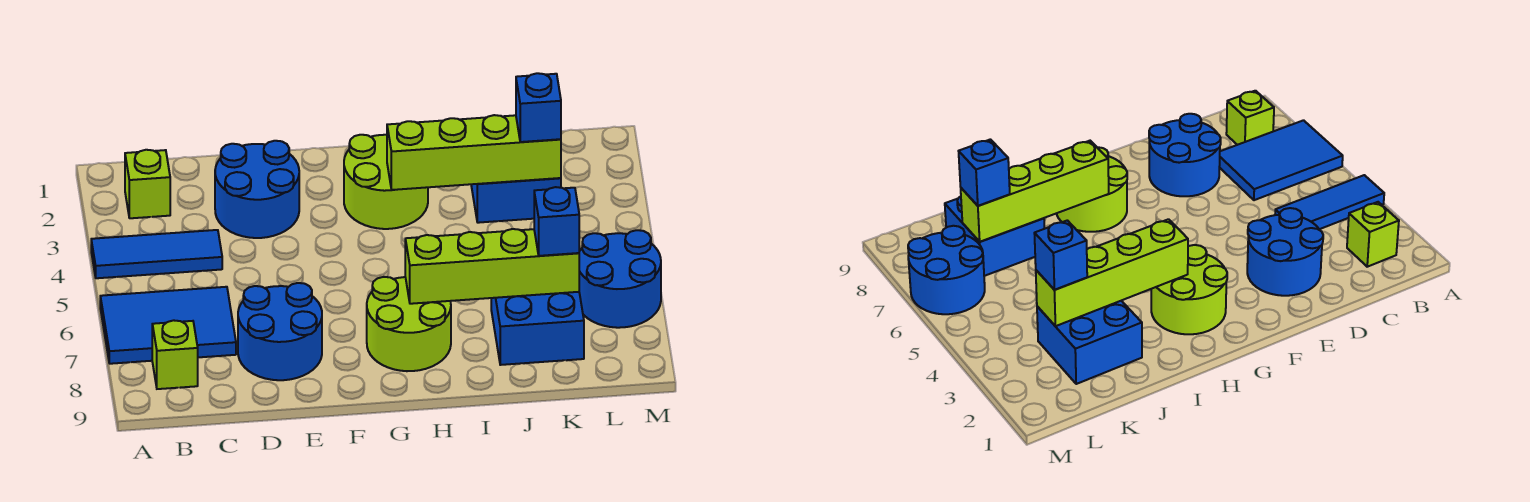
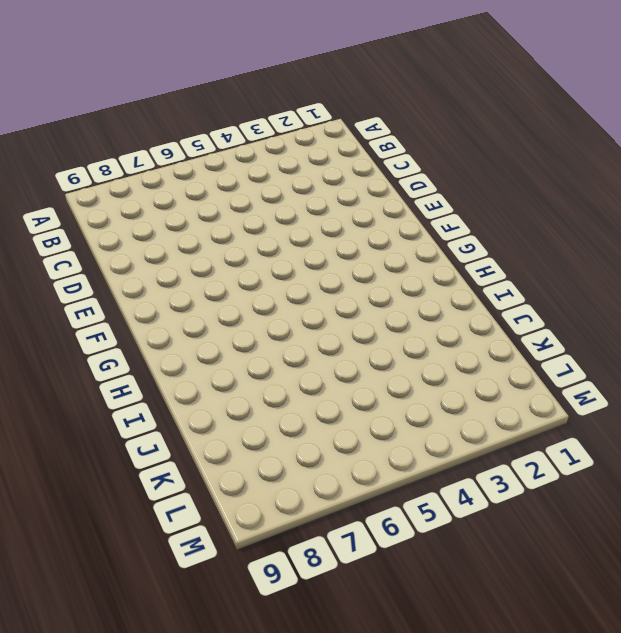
none -> blue tile A4:C4 level 1
none -> blue tile A6:C7 level 1
none -> lime brick B2 level 1

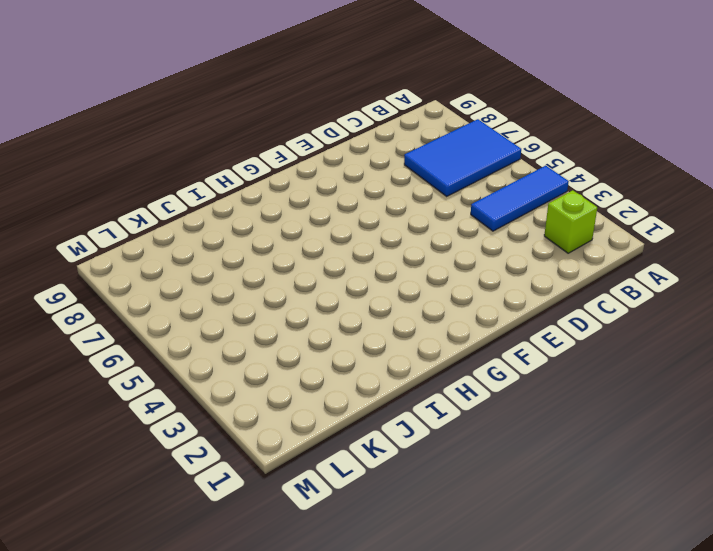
none -> lime brick B8 level 1
none -> blue round brick D2:E3 level 1
none -> blue round brick D7:E8 level 1

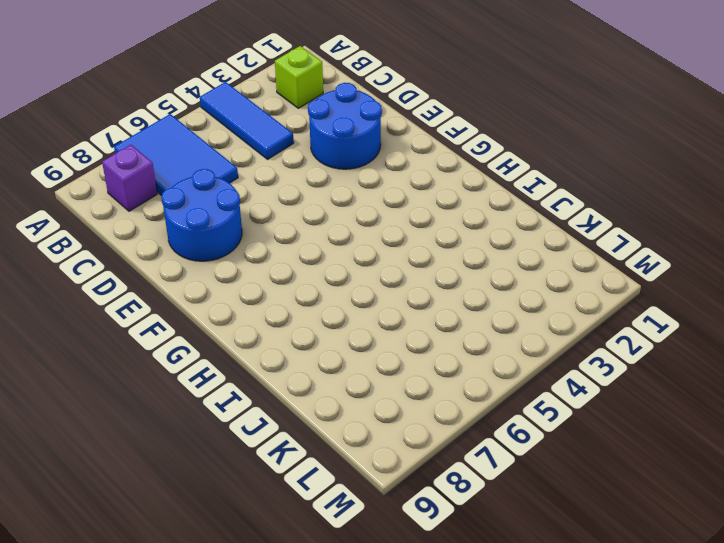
purple brick B8 level 1 -> lime brick B8 level 1
none -> lime round brick G2:H3 level 1
none -> lime round brick G7:H8 level 1
none -> blue brick J2:K3 level 1

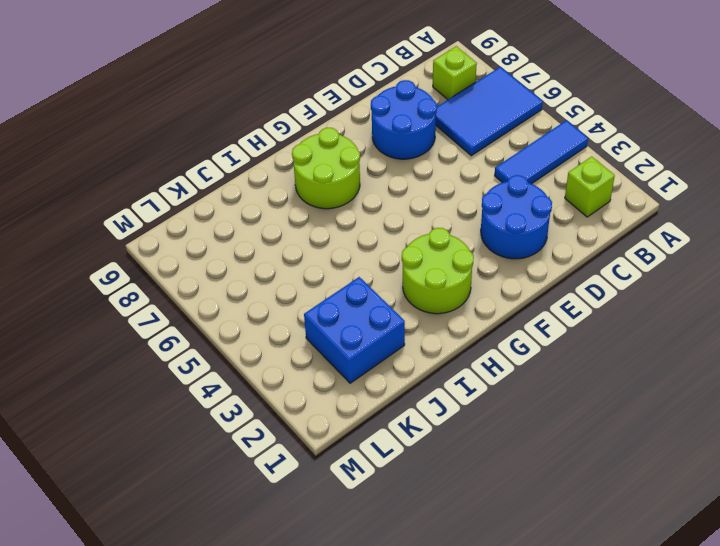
none -> blue brick J7:K8 level 1
none -> blue round brick L6:M7 level 1
none -> lime brick H3:K3 level 2

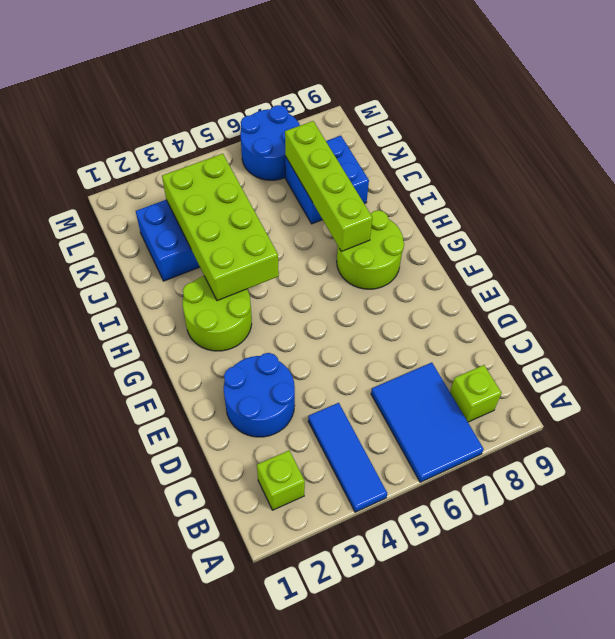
lime brick H3:K4 level 2 -> lime brick H3:K3 level 2
none -> blue round brick D7:E8 level 1
none -> blue brick K3 level 3
none -> blue brick K7 level 3

